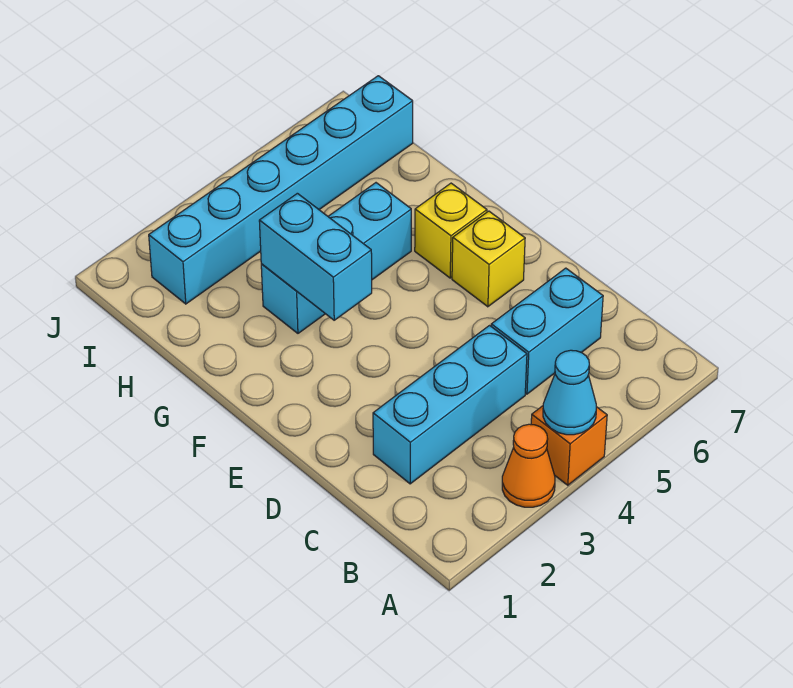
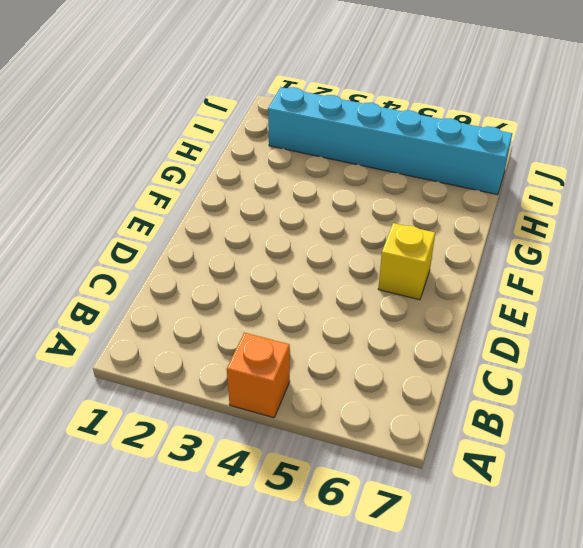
none -> orange cone A3 level 1
none -> cyan brick C2:C4 level 1

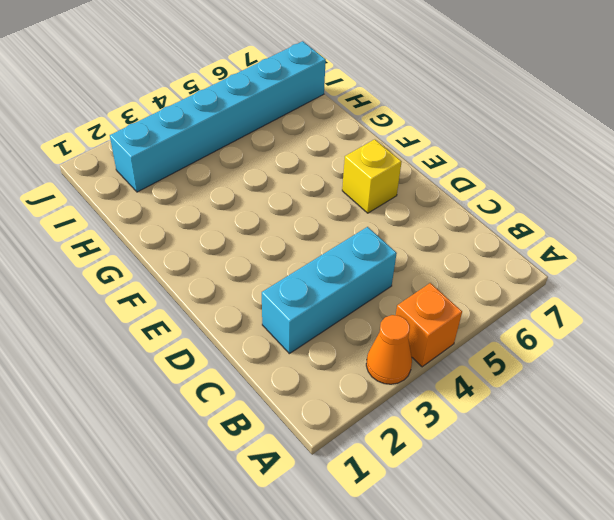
none -> cyan brick C5:C6 level 1
none -> yellow brick F6 level 1

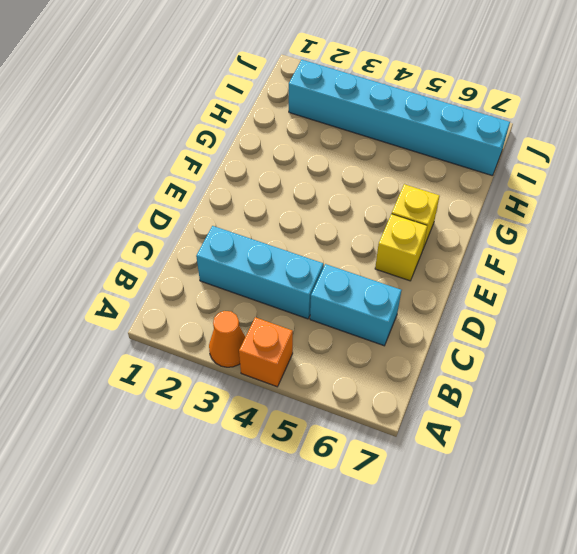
none -> cyan brick G3:G5 level 1
none -> cyan cone A4 level 2

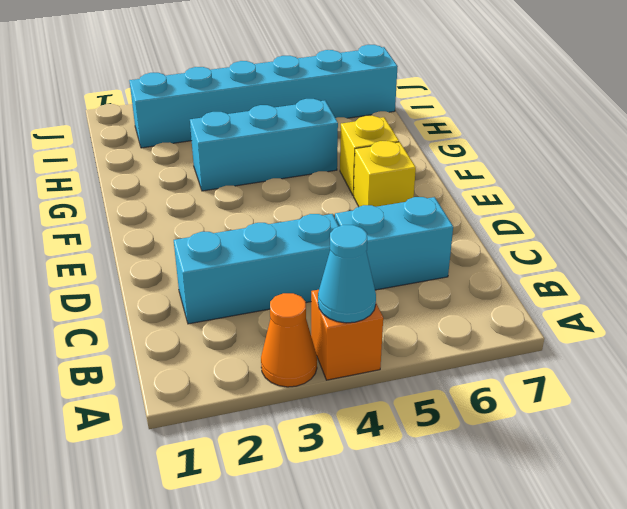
none -> cyan brick F3:G3 level 2

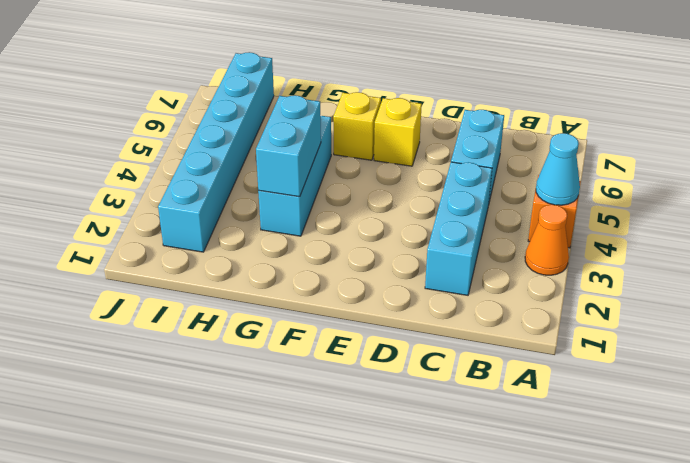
cyan brick G3:G4 level 2 -> cyan brick F3:G3 level 2

